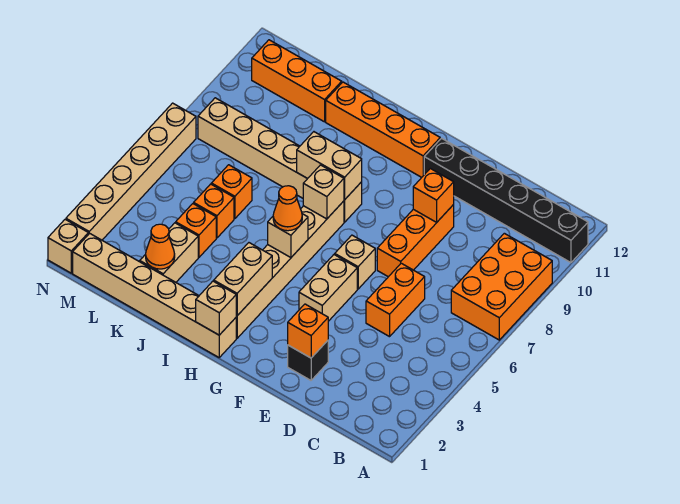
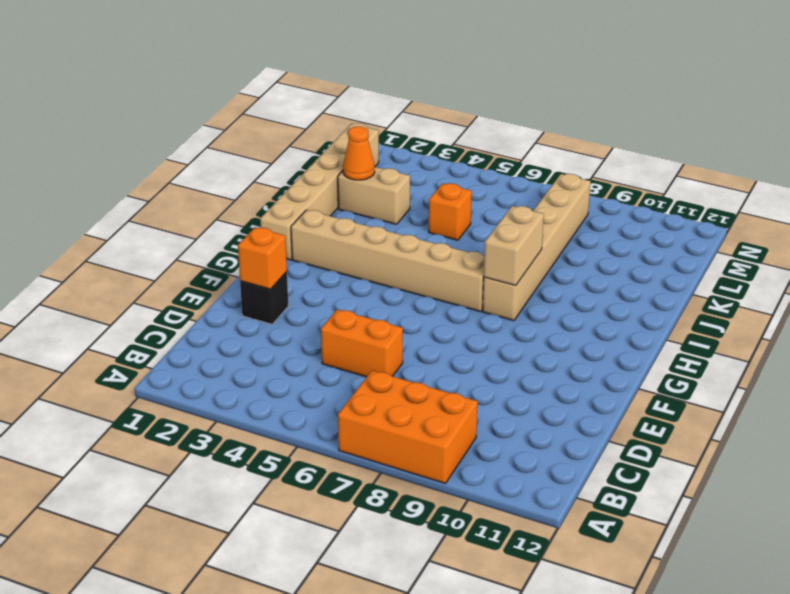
none -> black brick A11:F11 level 1
none -> orange brick E7:E9 level 1
none -> tan brick F4:F5 level 1

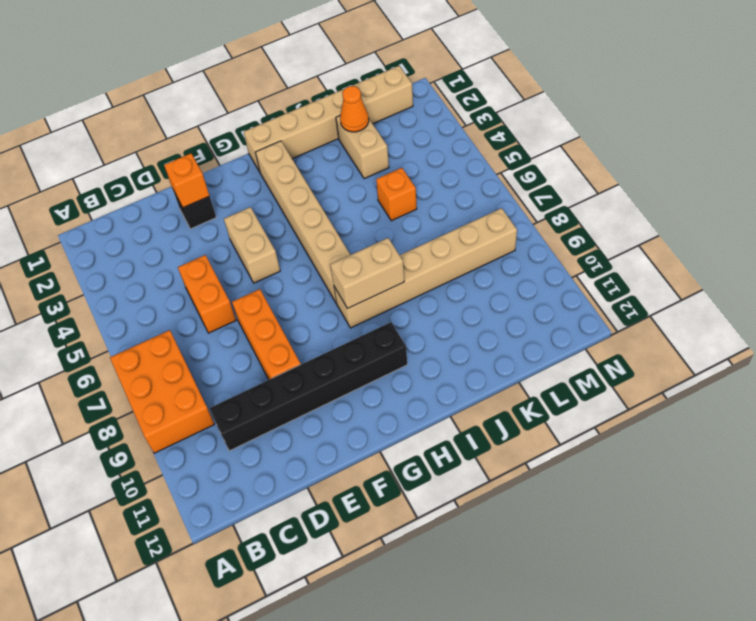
black brick C10:H10 level 1 -> black brick A11:F11 level 1
none -> tan brick F6 level 1
none -> orange brick G11:J11 level 1
none -> orange brick K4 level 1

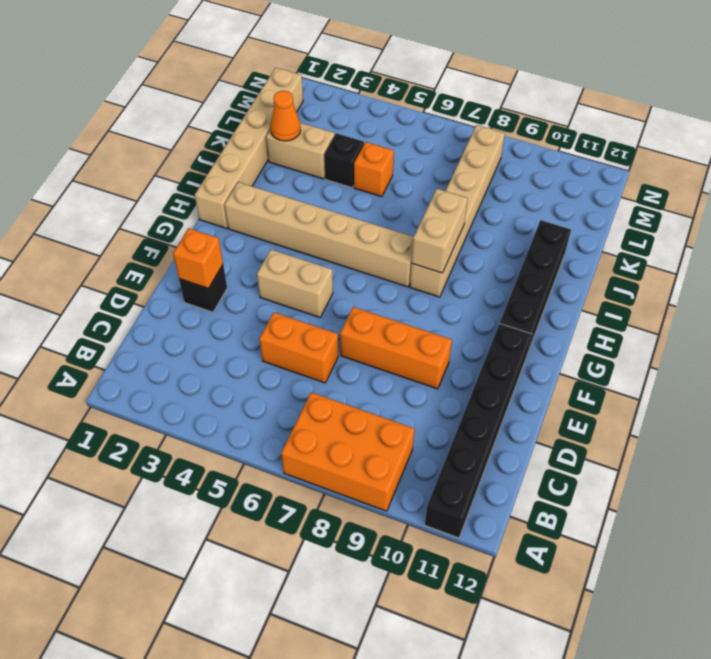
black brick G11:J11 level 1 -> orange brick G11:J11 level 1
black brick K4 level 1 -> orange brick K4 level 1
none -> tan brick F6 level 1
none -> orange brick K6 level 1
none -> orange brick K11:M11 level 1

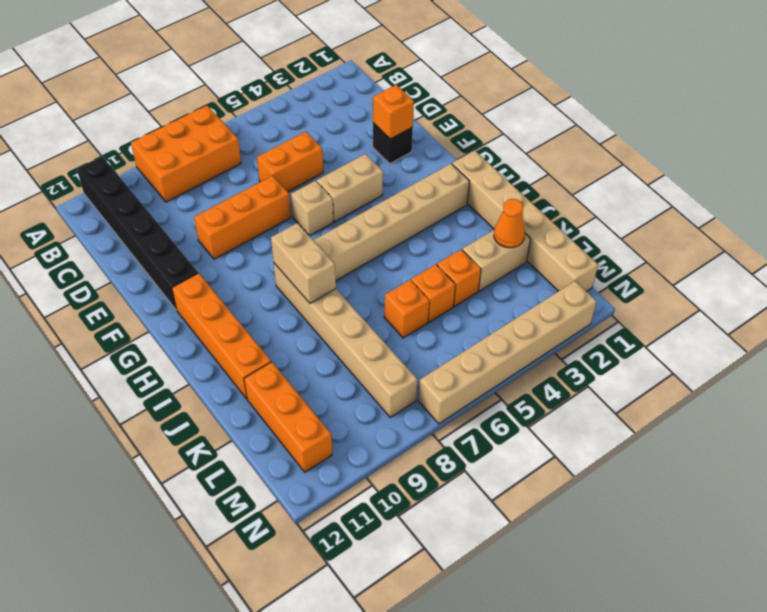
none -> tan brick N1 level 1
none -> orange brick E9 level 2
none -> tan brick H1 level 2

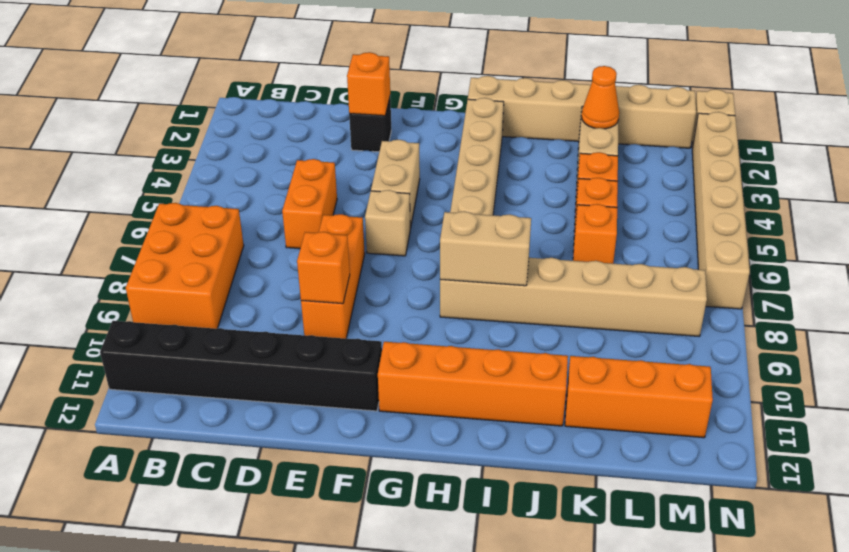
none -> tan brick H1 level 2
none -> tan brick H2:H3 level 2
none -> tan brick H5 level 2

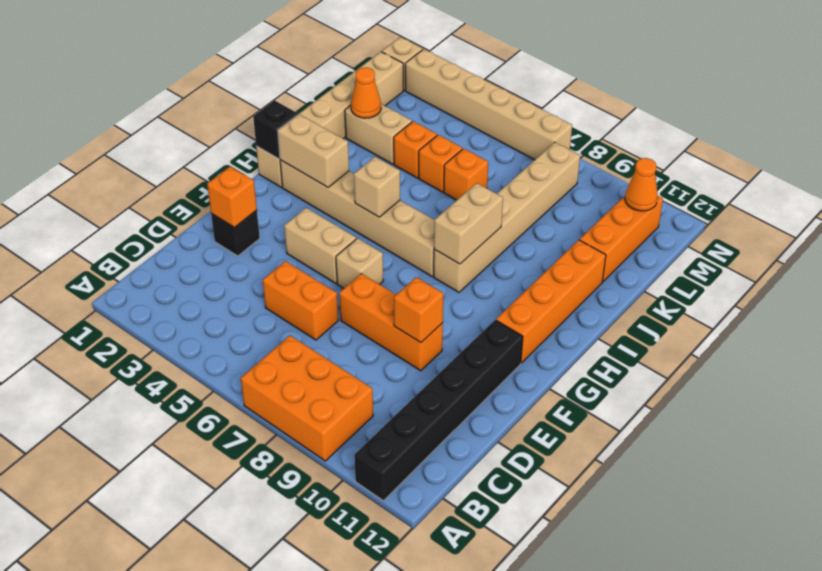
black brick H1 level 2 -> tan brick H1 level 2
orange cone M11 level 2 -> orange cone H5 level 3
none -> tan brick H7 level 2

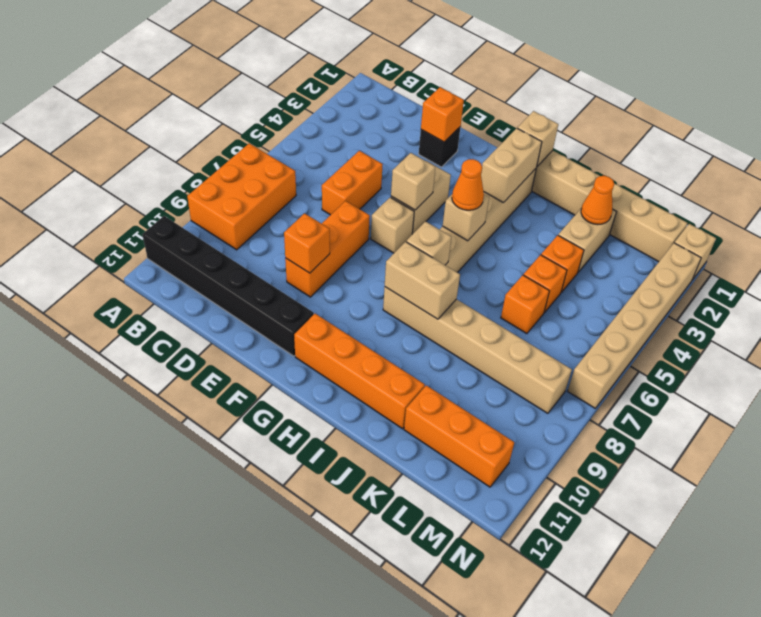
tan brick F5 level 2 -> none

